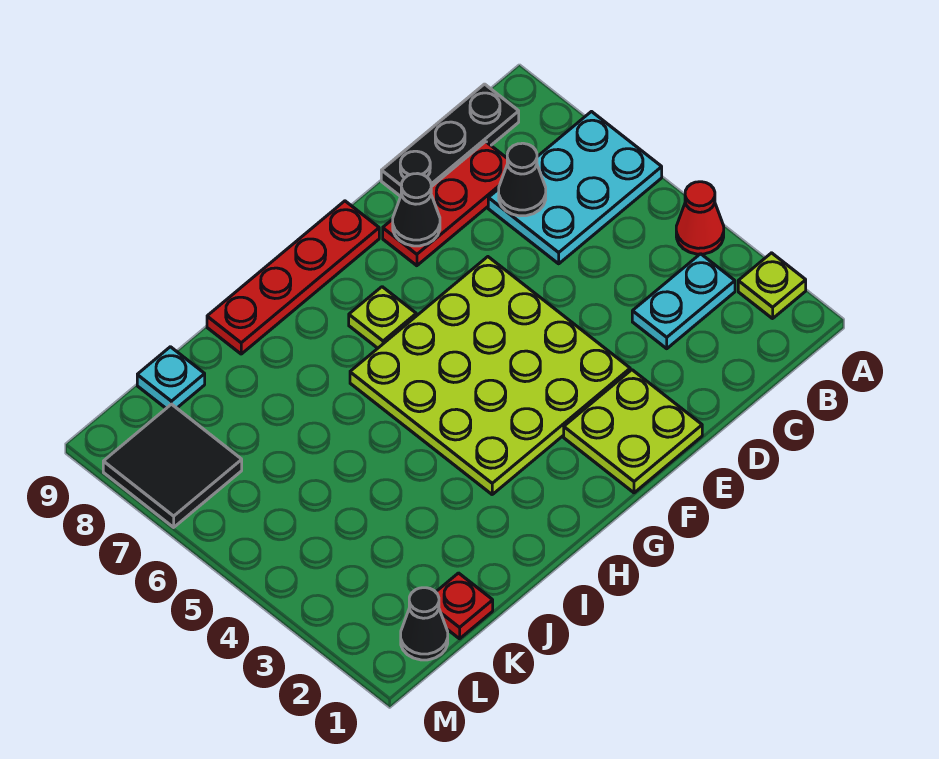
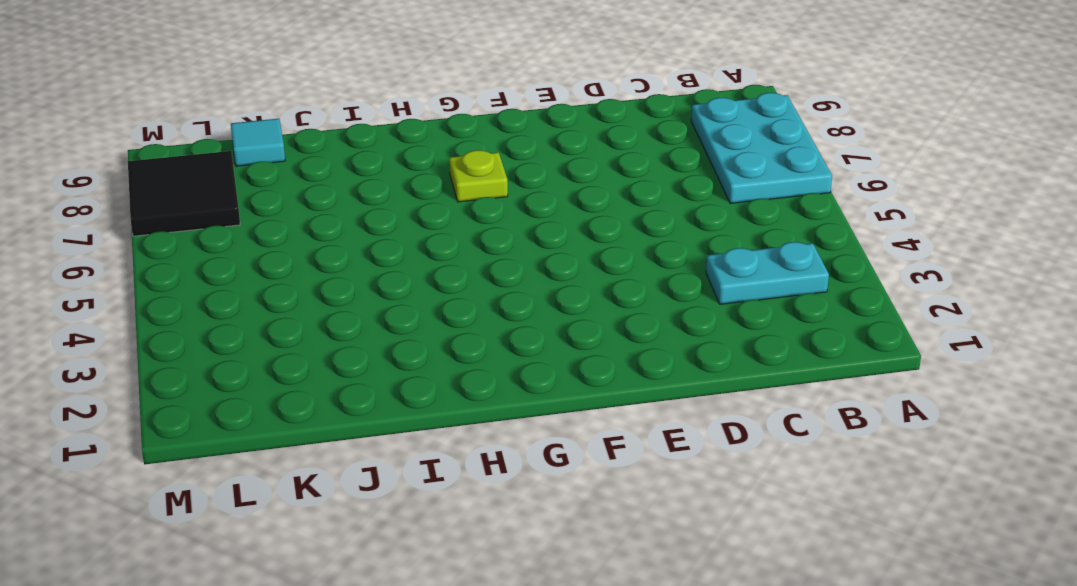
cyan plate A6:B8 level 1 -> cyan plate A6:C7 level 1
cyan tile K9 level 1 -> cyan plate K9 level 1
none -> lime plate A2 level 1
none -> red cone A4 level 1
none -> black plate B9:D9 level 1

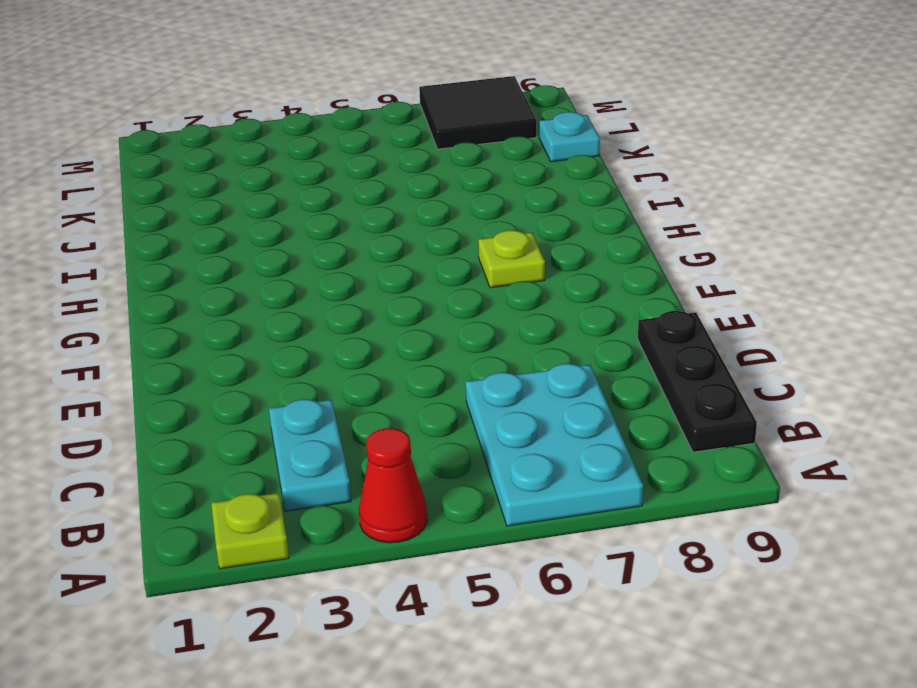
none -> red plate C8:E8 level 1
none -> lime plate E1:F2 level 1
none -> lime plate E3:H6 level 1

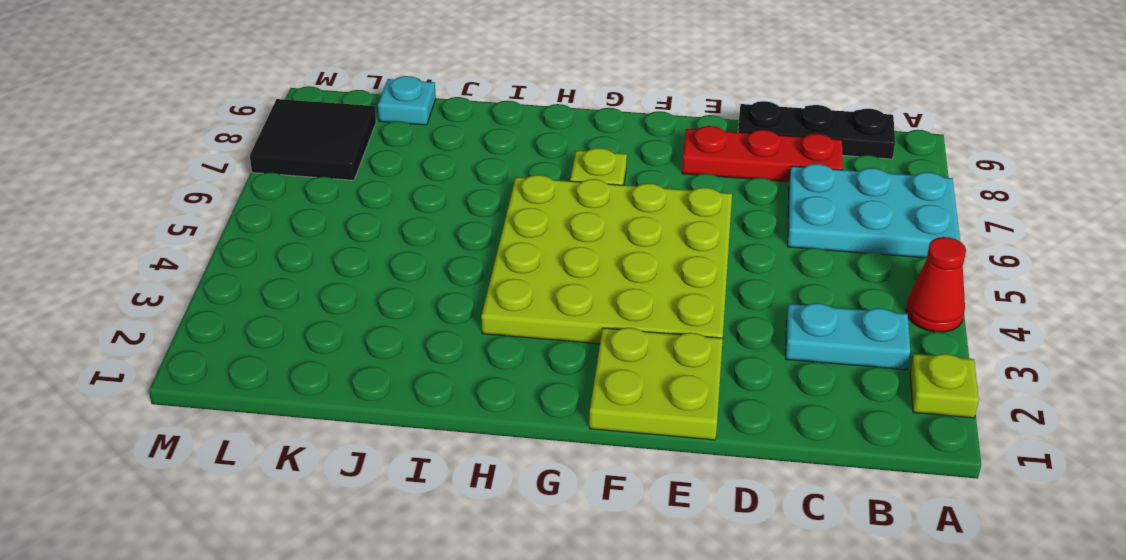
none -> red plate F9:I9 level 1
none -> red plate K1 level 1
none -> black cone L1 level 1

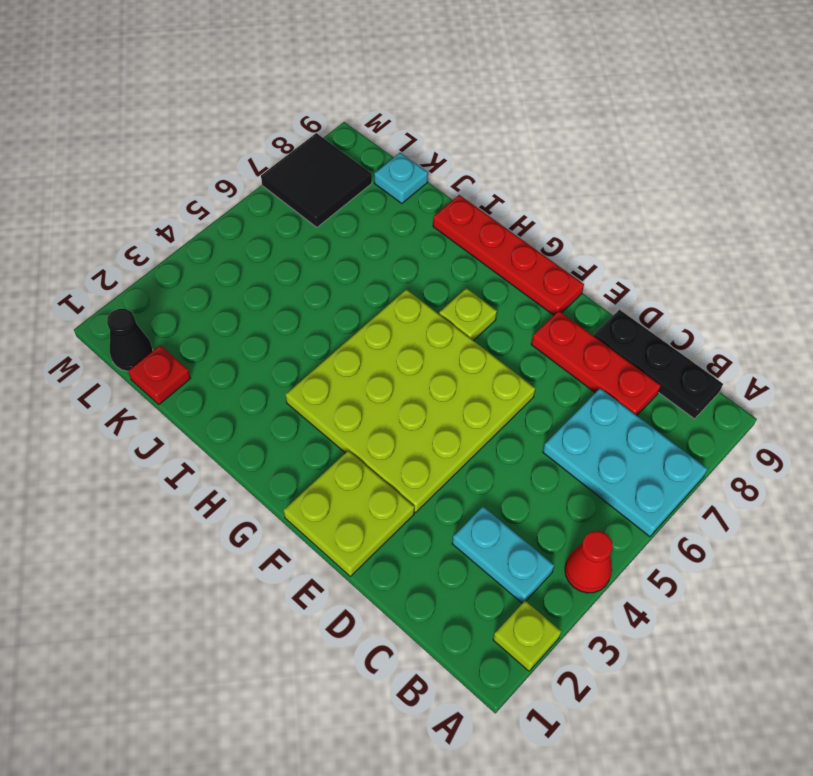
none -> black cone C7 level 2
none -> black cone E8 level 2

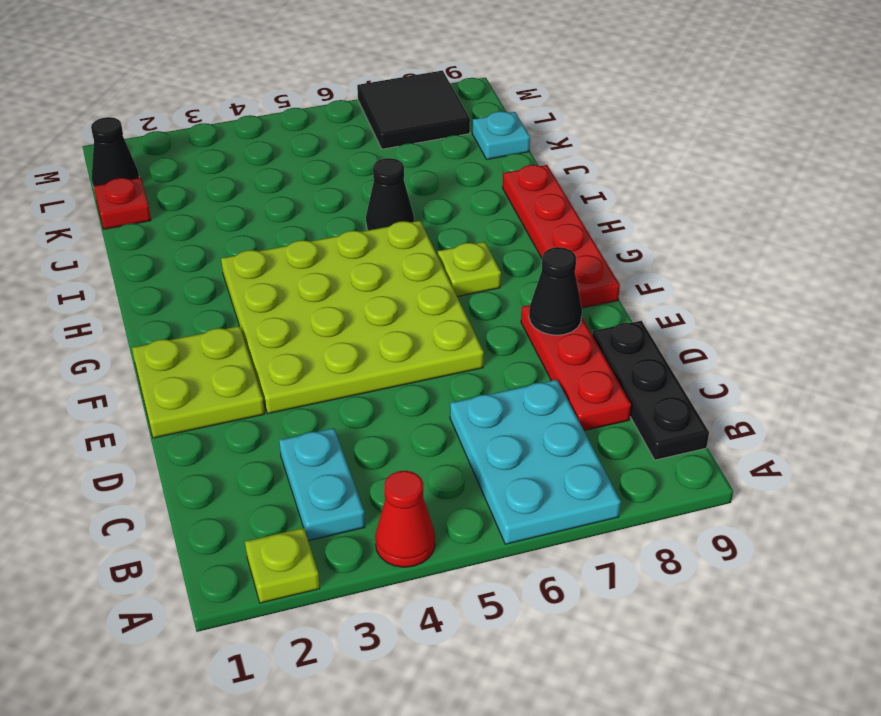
black cone I6 level 1 -> black cone C7 level 2

